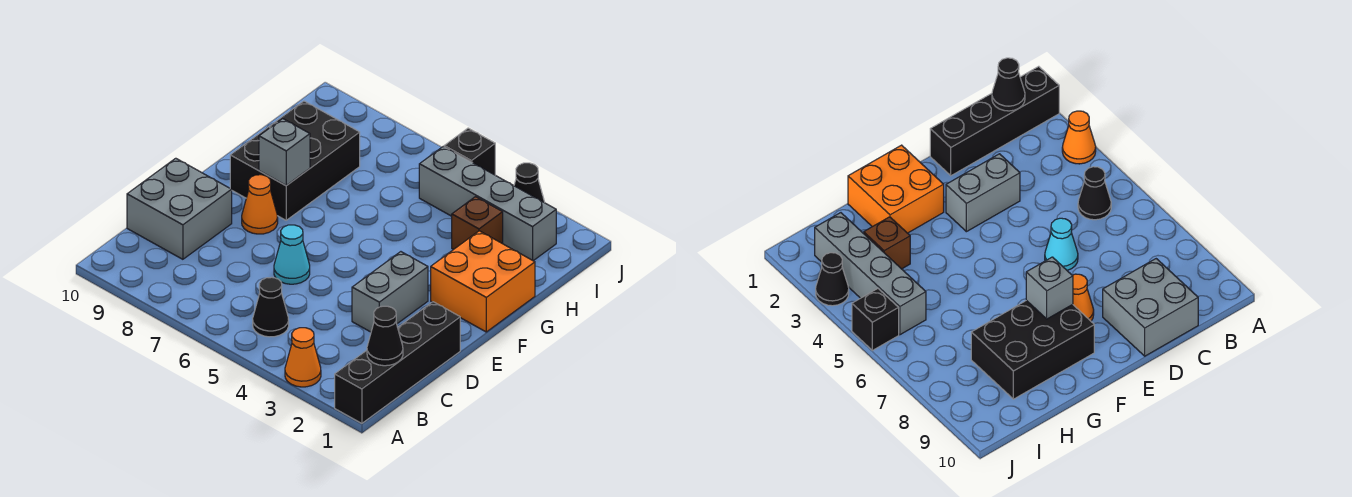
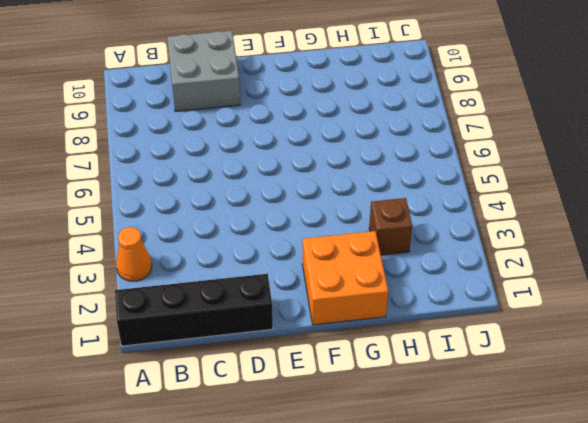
none -> black cone B5 level 1
none -> grey brick D3:E3 level 1
none -> cyan cone D6 level 1

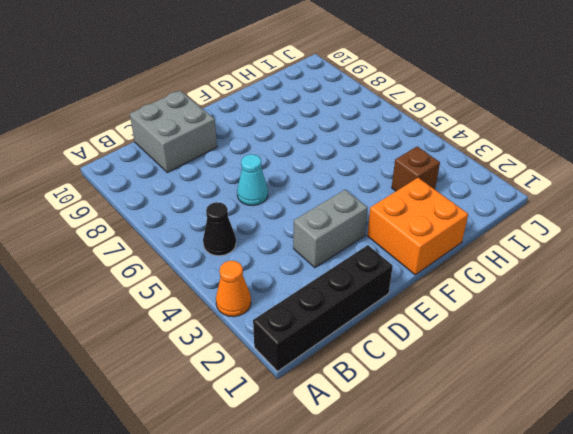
none -> orange cone E8 level 1
none -> black brick F8:H9 level 1
none -> grey brick I2:I5 level 1

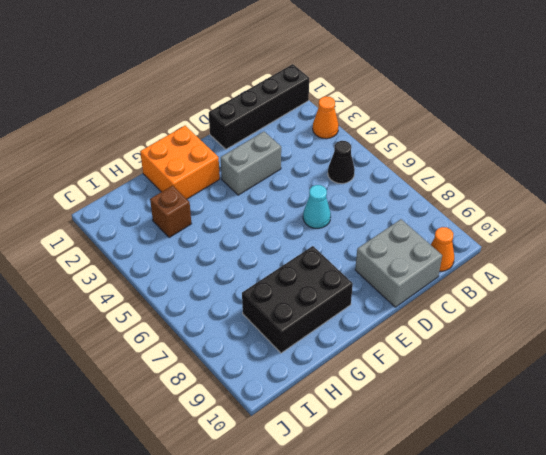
orange cone B10 level 1 -> orange cone E8 level 1
none -> grey brick I2:I5 level 1
none -> black cone J3 level 1
none -> black brick J5 level 1

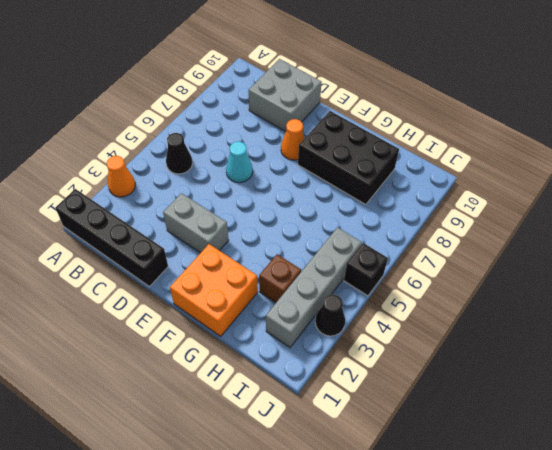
none -> black cone B1 level 2
none -> grey brick F8 level 2

